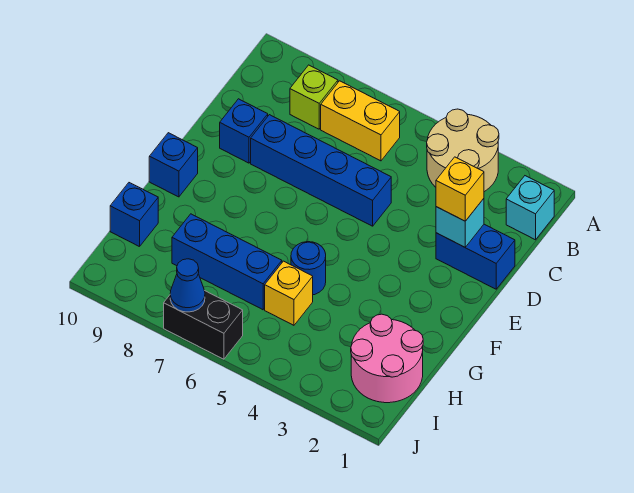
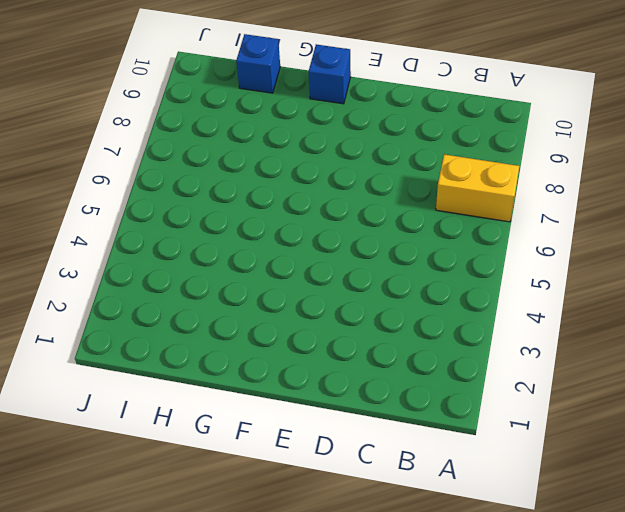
yellow brick A7:B7 level 1 -> yellow brick B6:B7 level 1
none -> tan round brick A3:B4 level 1
none -> cyan brick B1 level 1
none -> lime brick B8 level 1

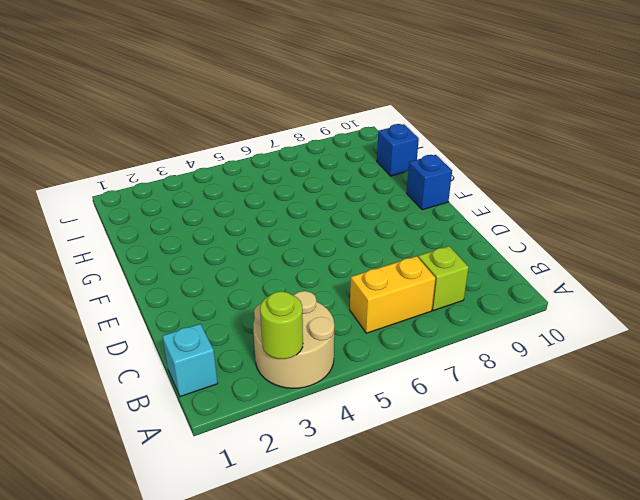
lime round brick A3 level 2 -> none
none -> blue brick D1:D2 level 1
none -> blue brick D5:D8 level 1
none -> blue brick D9 level 1

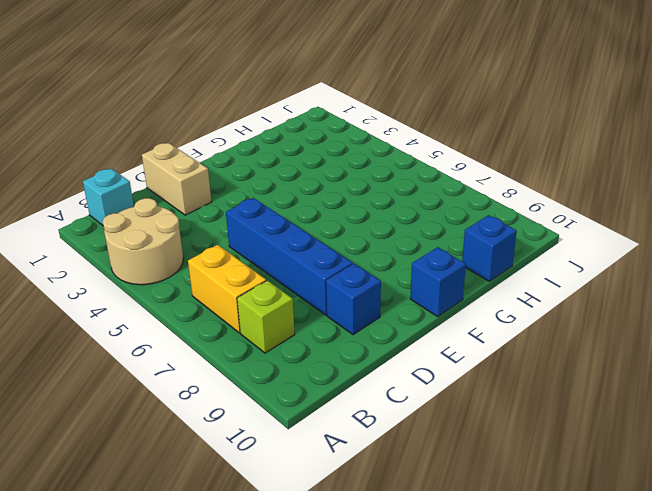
tan brick D1:D2 level 1 -> blue brick D1:D2 level 1
none -> blue round brick G5 level 1
none -> pink round brick H1:I2 level 1
none -> yellow brick H5 level 1

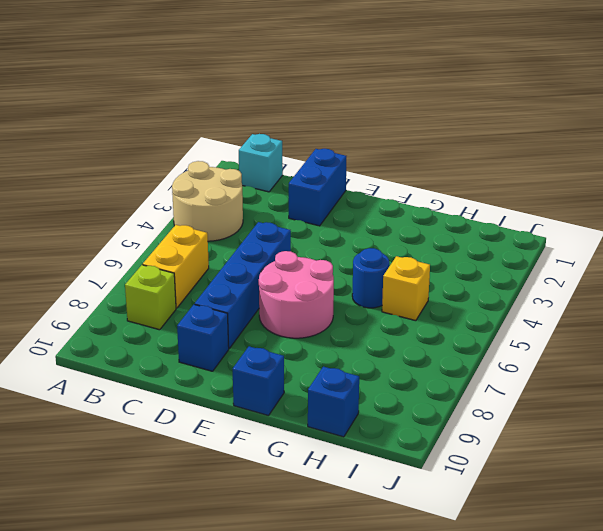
pink round brick E6:F7 level 1 -> pink round brick H1:I2 level 1
none -> blue brick H6:H8 level 1
none -> black brick J6:J7 level 1
none -> cyan brick D2 level 2

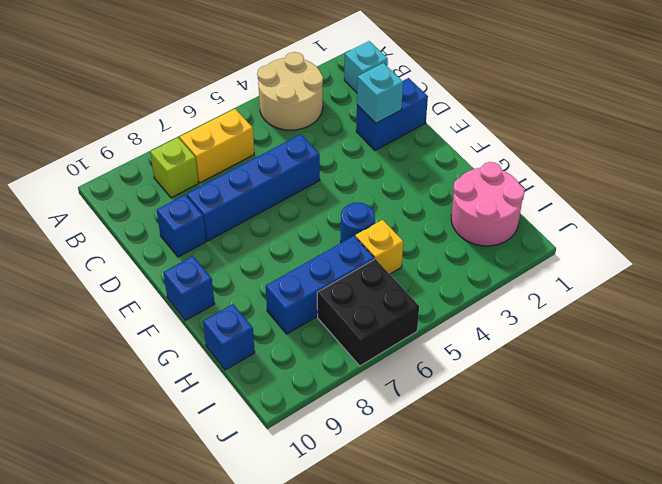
black brick I6:J7 level 1 -> black brick J6:J7 level 1
none -> blue cone J7 level 2
none -> yellow brick D2 level 3

